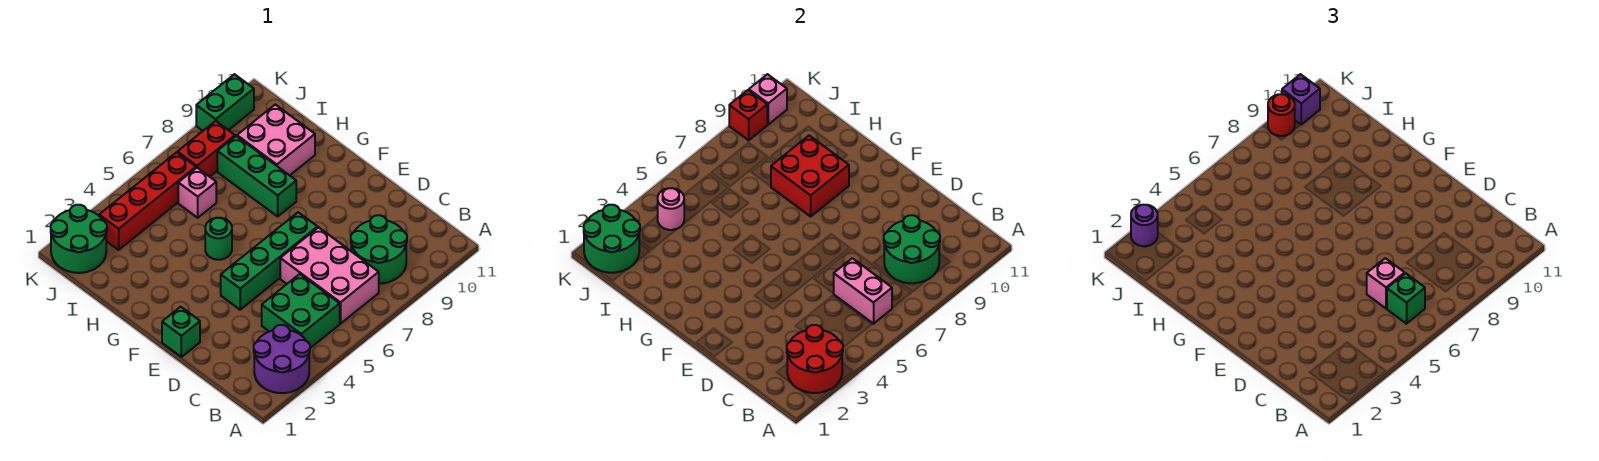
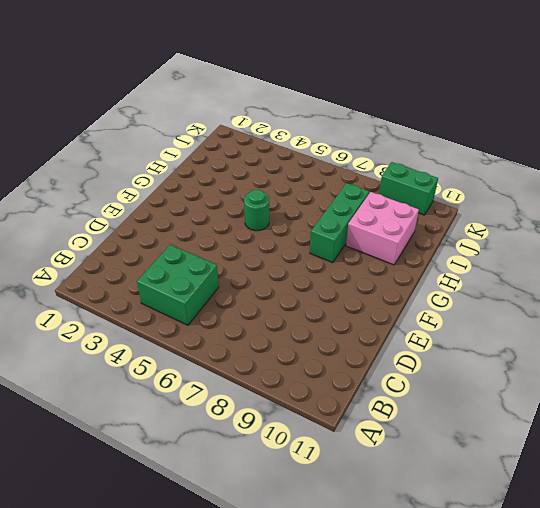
none -> purple round brick A2:B3 level 1
none -> pink brick B6:D7 level 1
none -> green round brick B8:C9 level 1

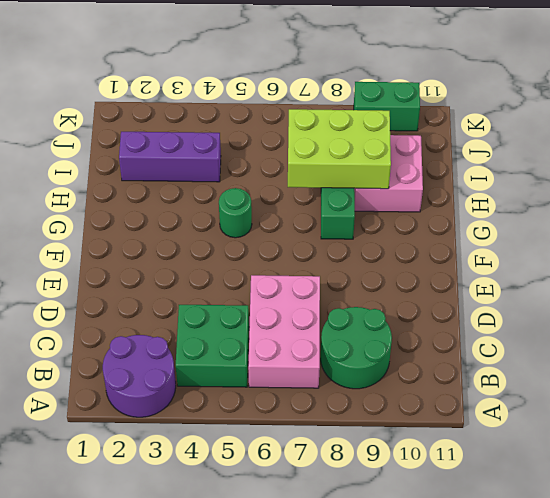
lime brick H7:I9 level 2 -> red brick G8:H9 level 2
purple brick I2:I4 level 1 -> none
none -> green brick E1 level 1
none -> green brick E4:E7 level 1
none -> pink brick I6 level 1

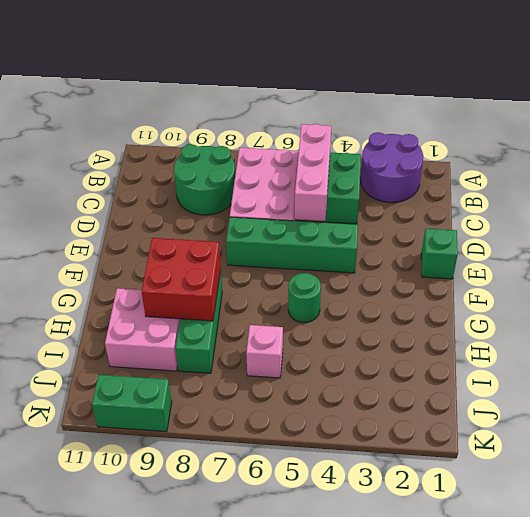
pink brick B5:D5 level 2 -> none
none -> green round brick J1:K2 level 1
none -> red brick J3:J6 level 1
none -> red brick J7:J8 level 1

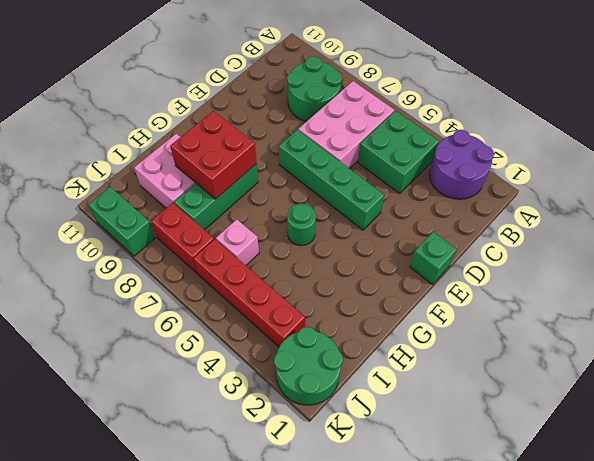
none -> red round brick A2:B3 level 2
none -> pink brick B6:C6 level 2
none -> green round brick B8:C9 level 2

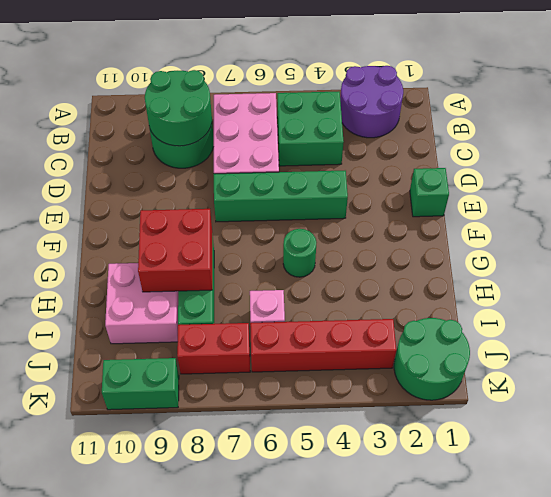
none -> red round brick A2:B3 level 2
none -> pink brick B6:C6 level 2
none -> green round brick J1:K2 level 2

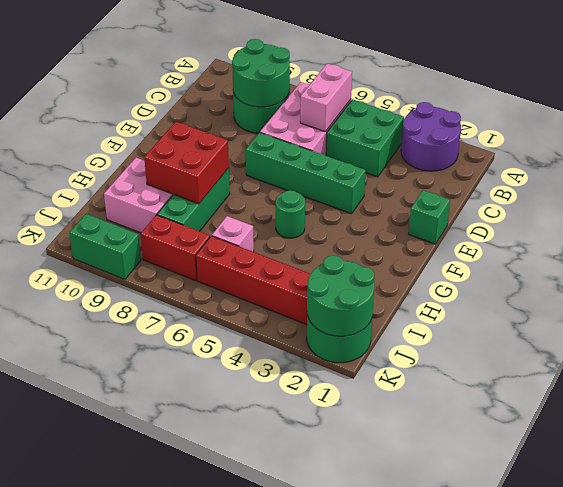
none -> red round brick A2:B3 level 2
none -> pink round brick J4 level 2
none -> red brick K9 level 2

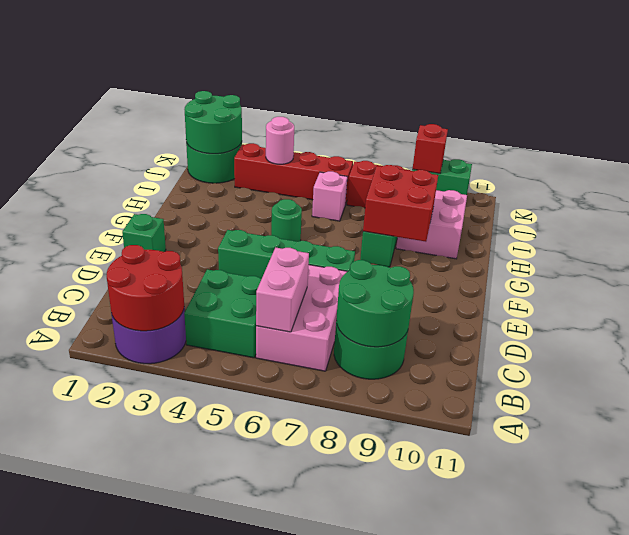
none -> pink brick K10 level 2
none -> green brick B6 level 3
none -> pink brick C6 level 3

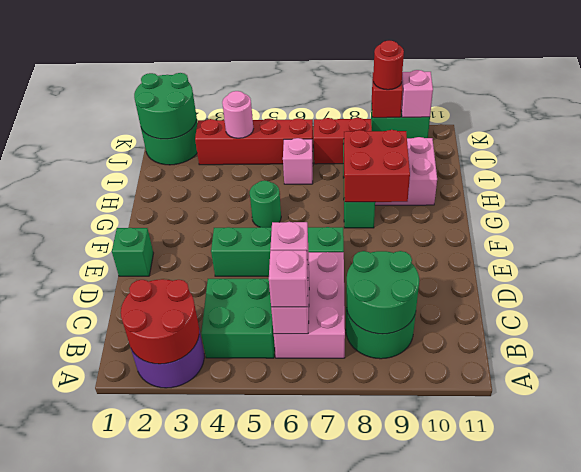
pink brick B6 level 3 -> green brick B6 level 3
none -> purple round brick K2 level 3
none -> purple brick K10 level 3

